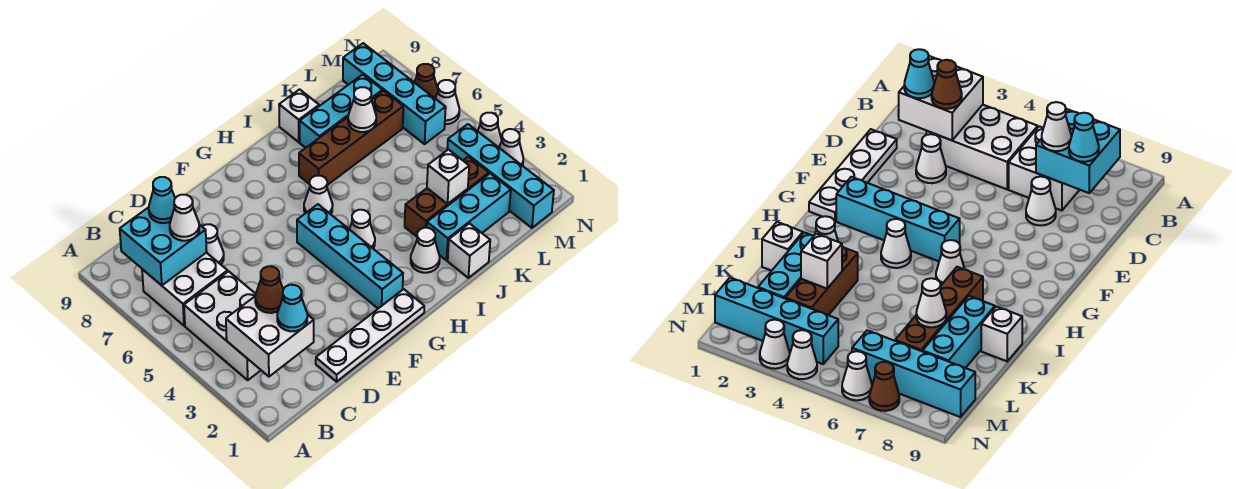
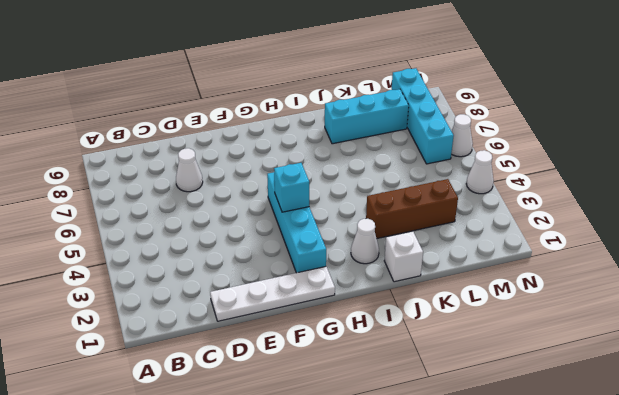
cyan brick G4 level 2 -> none
none -> white brick B3:C5 level 1
none -> white brick B6:C7 level 1
none -> white cone D3 level 1

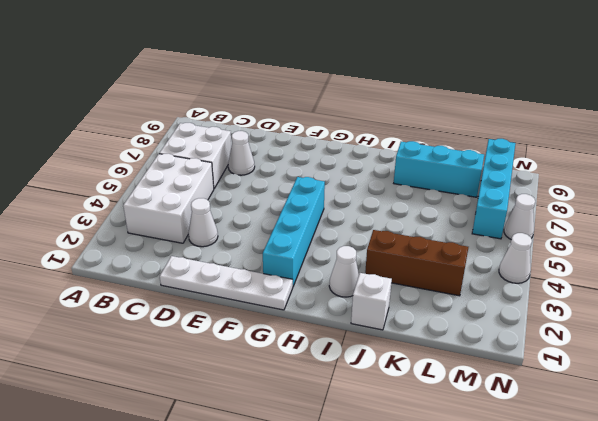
none -> white cone H4 level 1
none -> white cone H6 level 1
none -> brown brick I7:L7 level 1

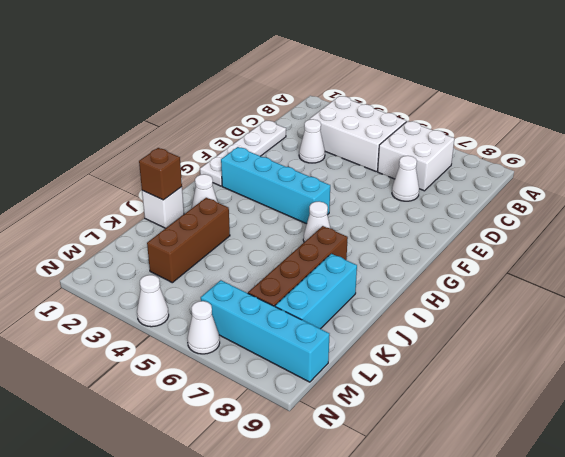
brown brick J1 level 2 -> none
none -> white cone H4 level 1
none -> cyan brick J2:L2 level 1
none -> white brick J9 level 1

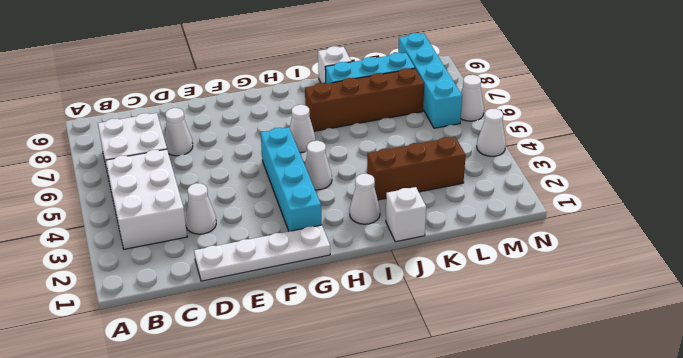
none -> cyan brick J2:L2 level 1
none -> cyan brick M1:M4 level 1
none -> white cone N3 level 1

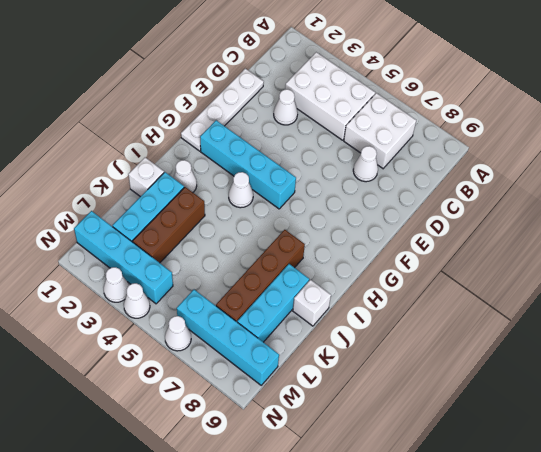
none -> white cone H6 level 1
none -> brown cone N7 level 1
none -> white brick B2:C3 level 2

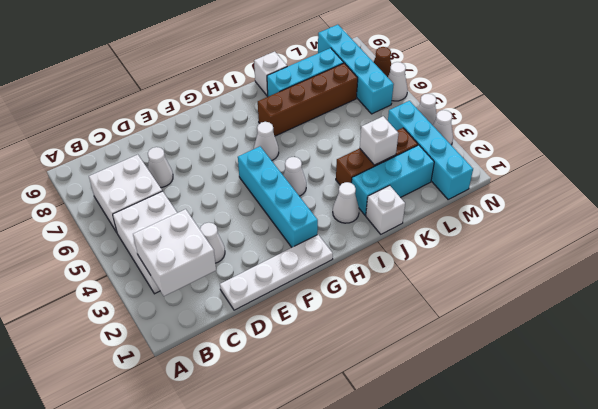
none -> cyan brick B7:C8 level 2
none -> white cone K7 level 2
none -> cyan cone C2 level 3

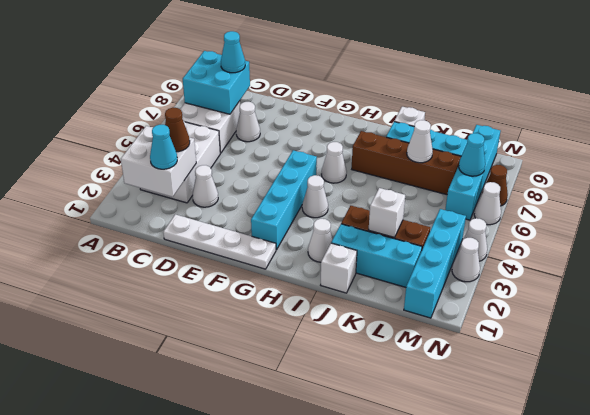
cyan cone M7 level 2 -> none
none -> white cone C7 level 3

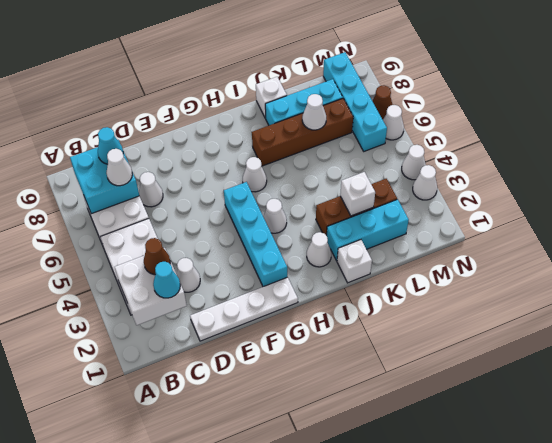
none -> cyan brick M1:M4 level 1

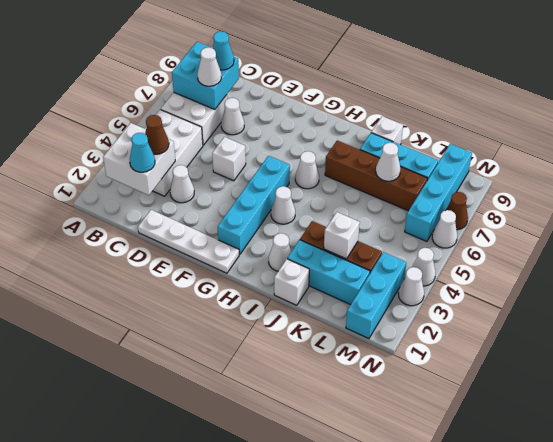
white brick E5 level 1 -> none
cyan brick M1:M3 level 1 -> cyan brick M1:M4 level 1

